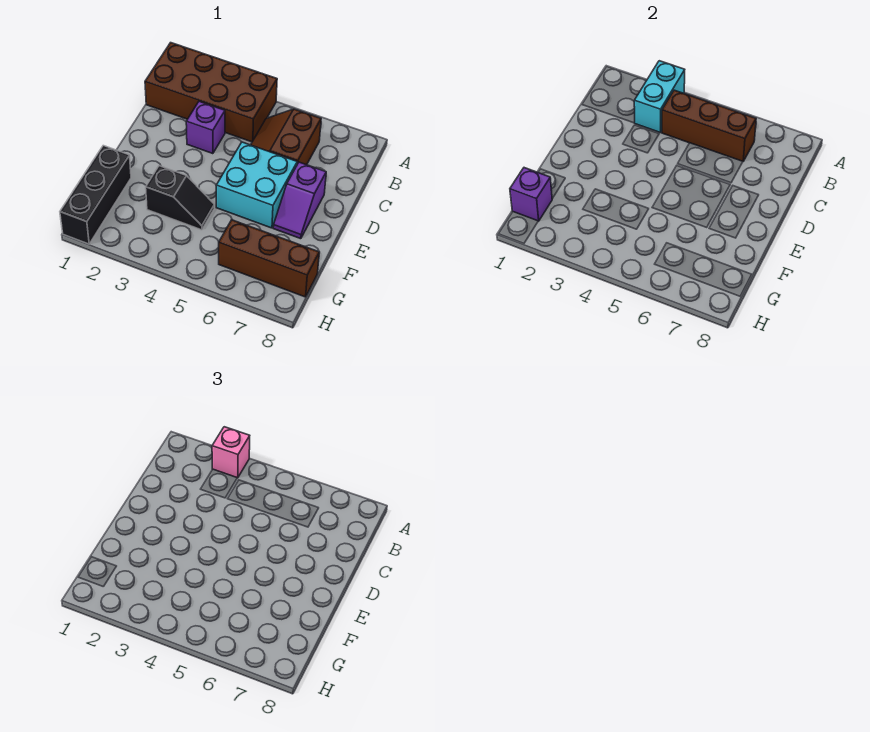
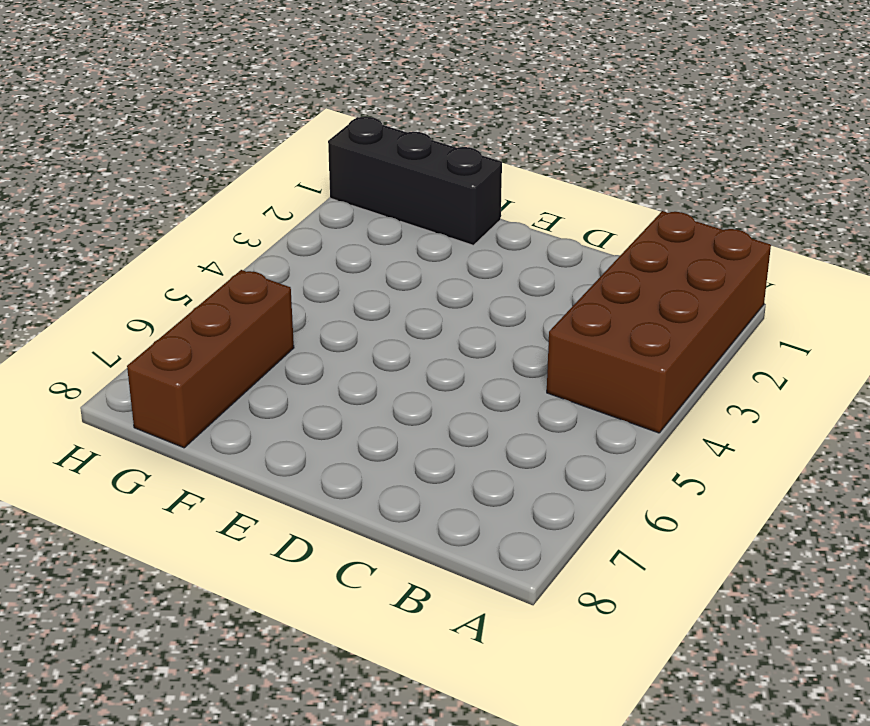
none -> brown slope B5:C6 level 1 top 6
none -> purple brick C3 level 1
none -> cyan brick D5:E6 level 1

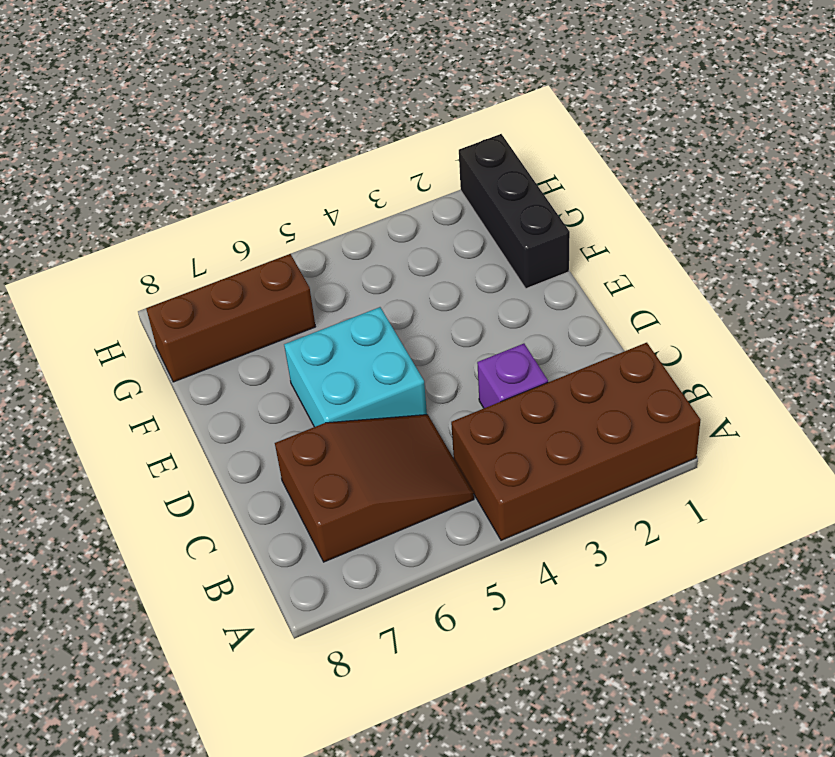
brown slope B5:C7 level 1 top 7 -> brown slope B5:C6 level 1 top 6
none -> purple slope D7:E7 level 1 top D
none -> black slope F3:F4 level 1 top 3
none -> cyan brick A3:B3 level 2

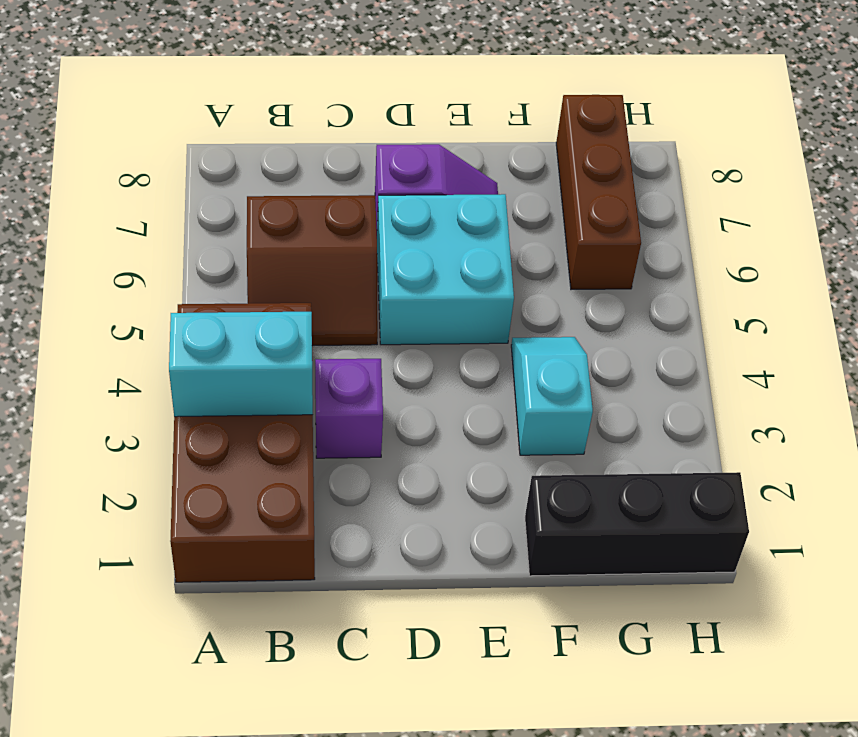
cyan slope F3:F4 level 1 top 3 -> black slope F3:F4 level 1 top 3
none -> brown brick B4:B6 level 2
none -> purple brick G1 level 2
none -> pink brick A3 level 3

